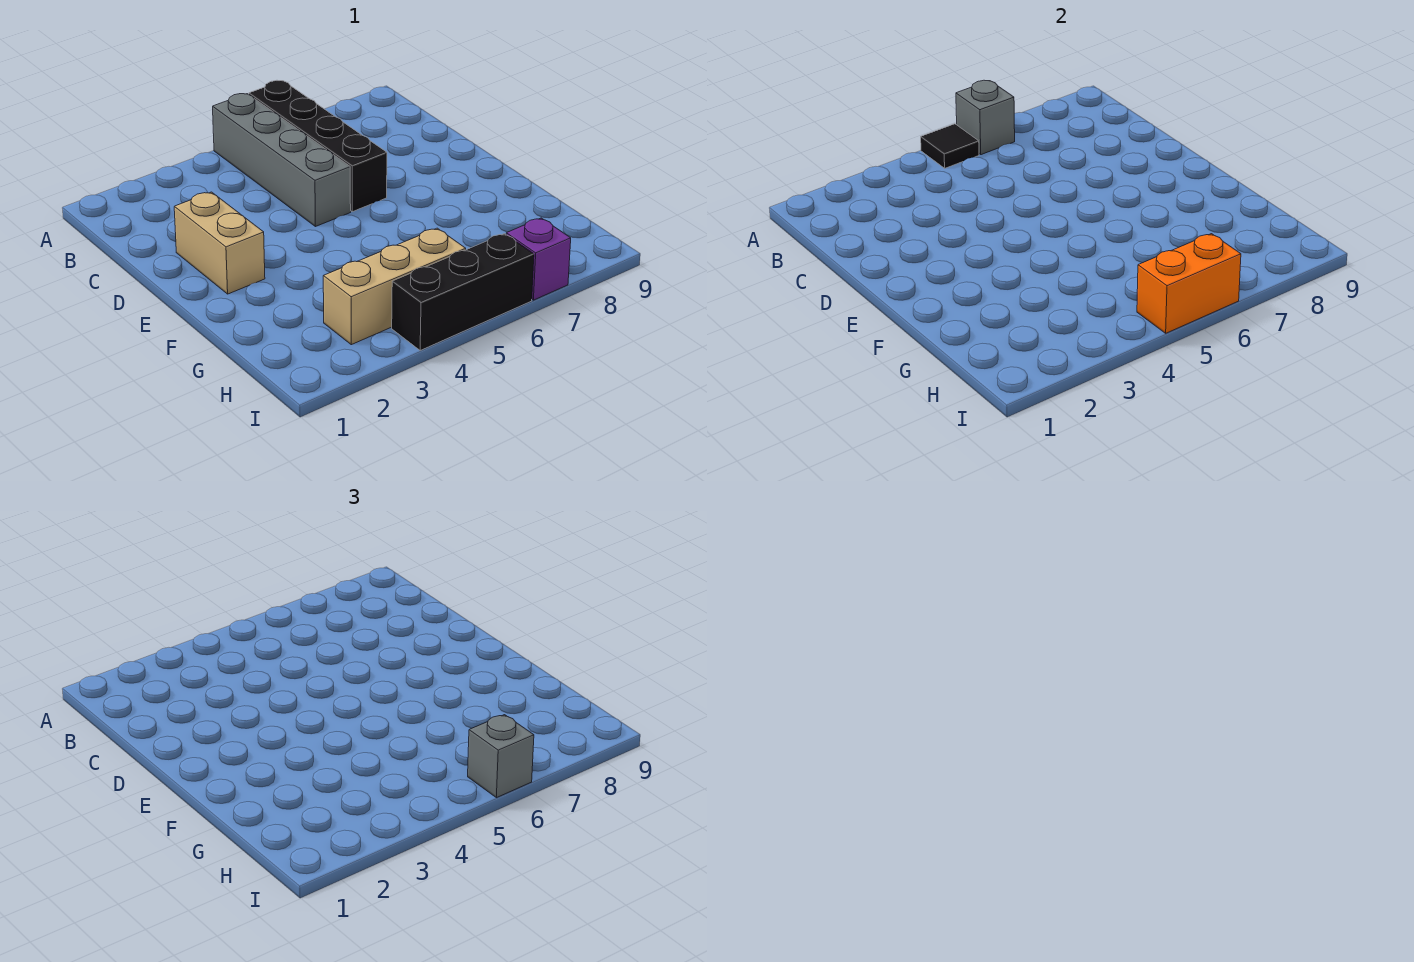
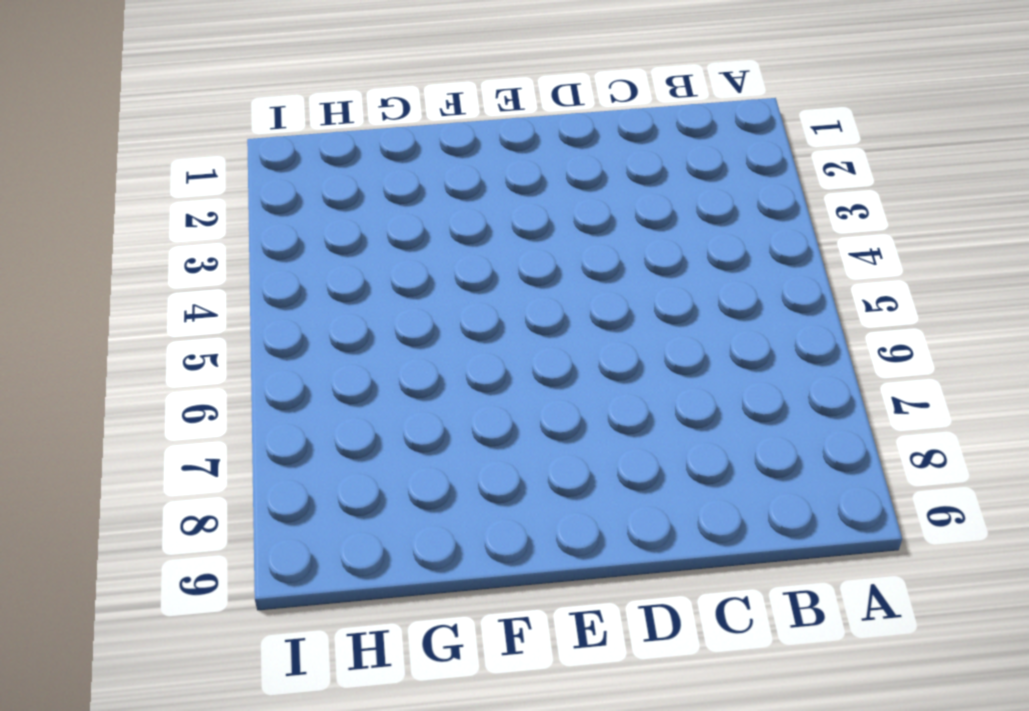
none -> grey brick A5:D5 level 1
none -> black brick A6:D6 level 1

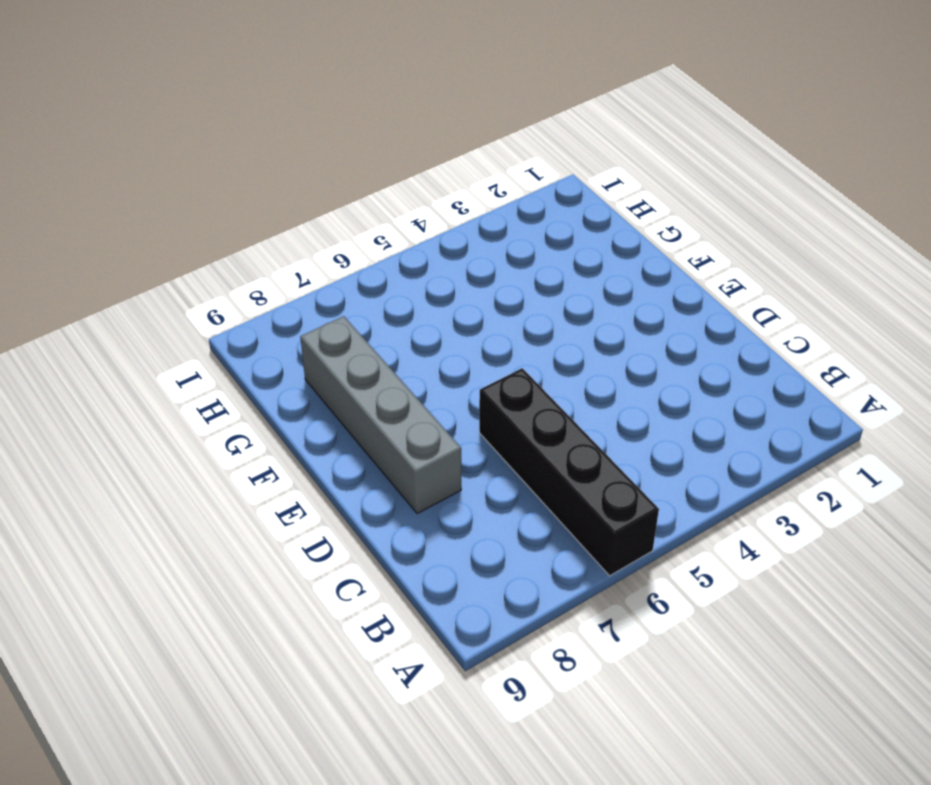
grey brick D8:G8 level 1 -> grey brick A5:D5 level 1
none -> tan brick D2:E2 level 1
none -> tan brick H3:H5 level 1

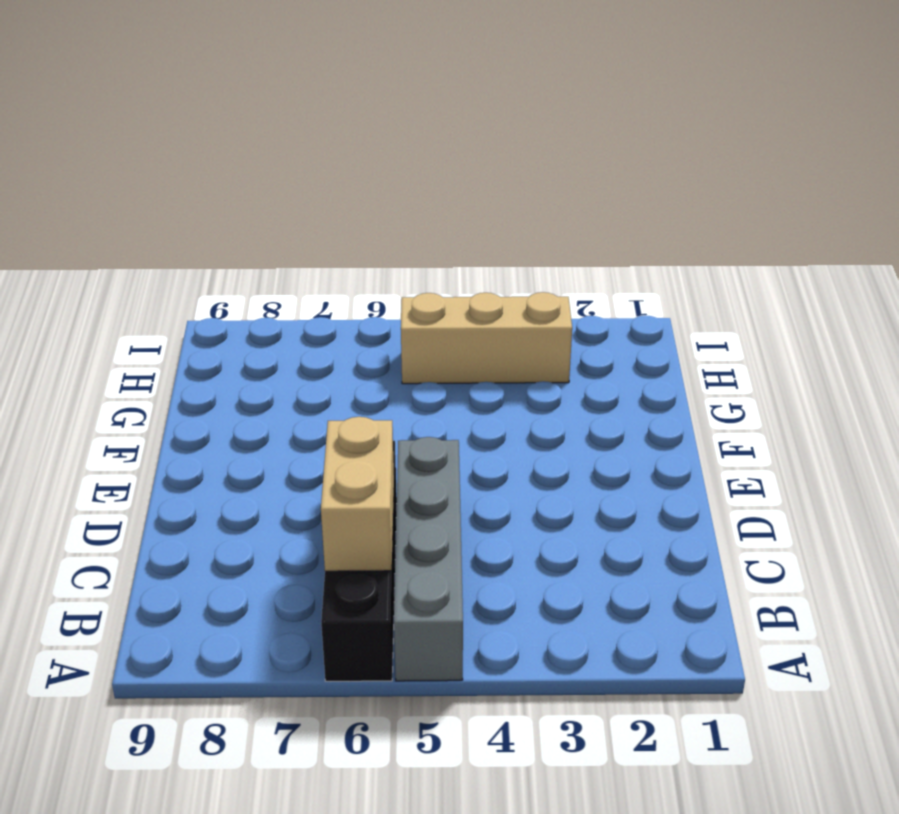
tan brick B6:C6 level 2 -> tan brick D2:E2 level 1
none -> black brick I4:I6 level 1
none -> purple brick I7 level 1

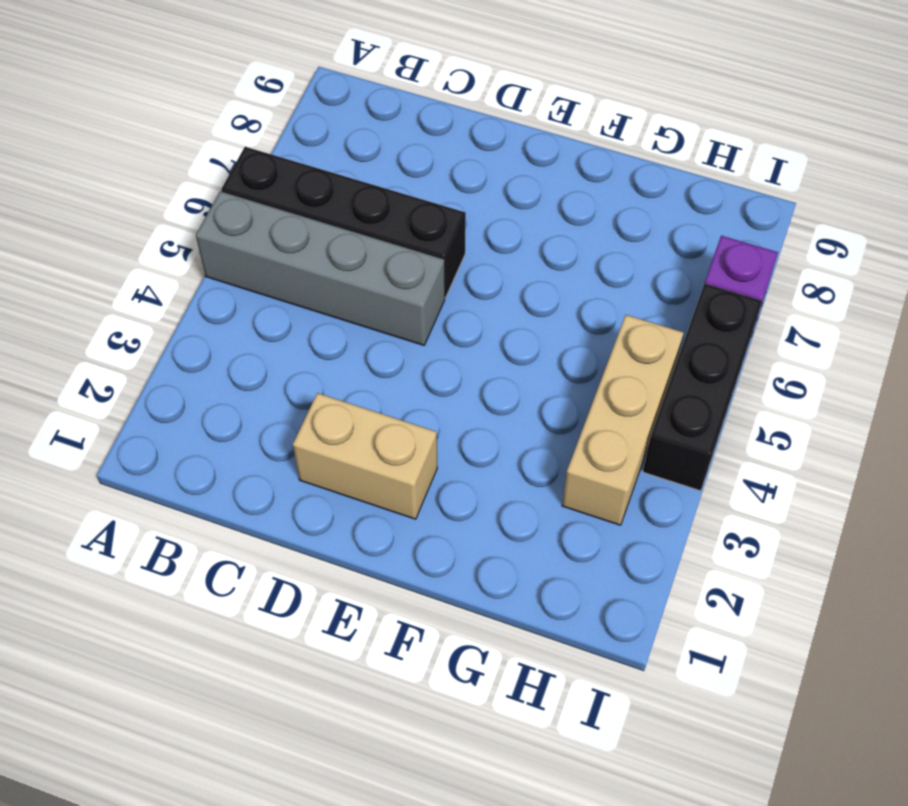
none -> black tile A5 level 2
none -> grey brick A6 level 2

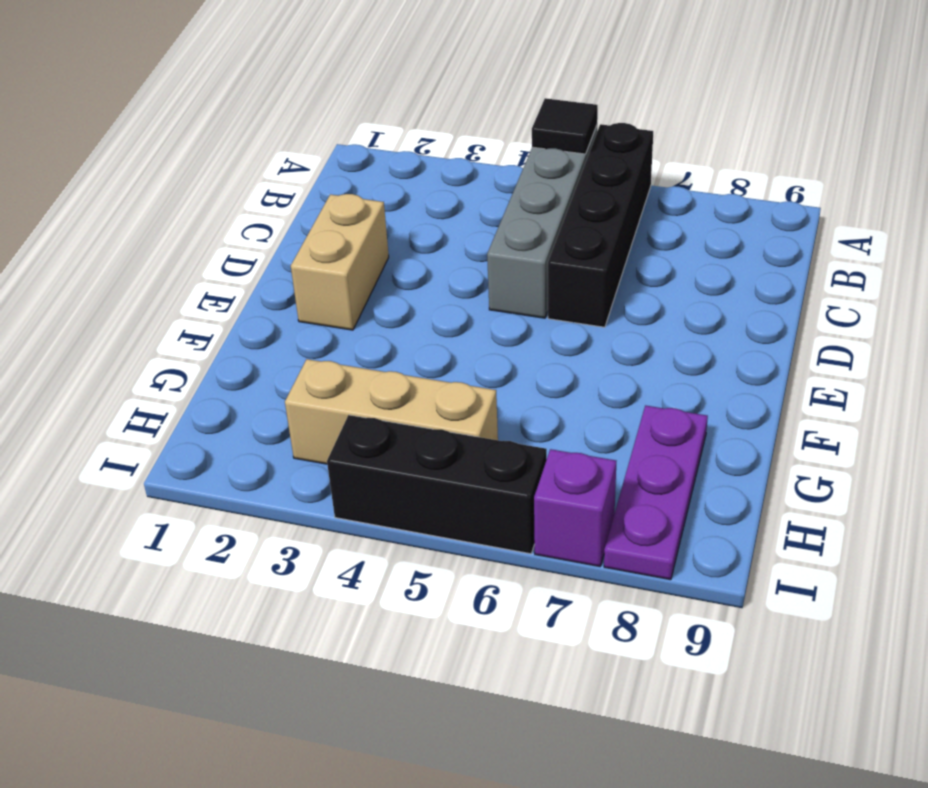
purple plate G8:I8 level 1 -> none
none -> grey brick A6 level 2
none -> orange brick I5:I6 level 2

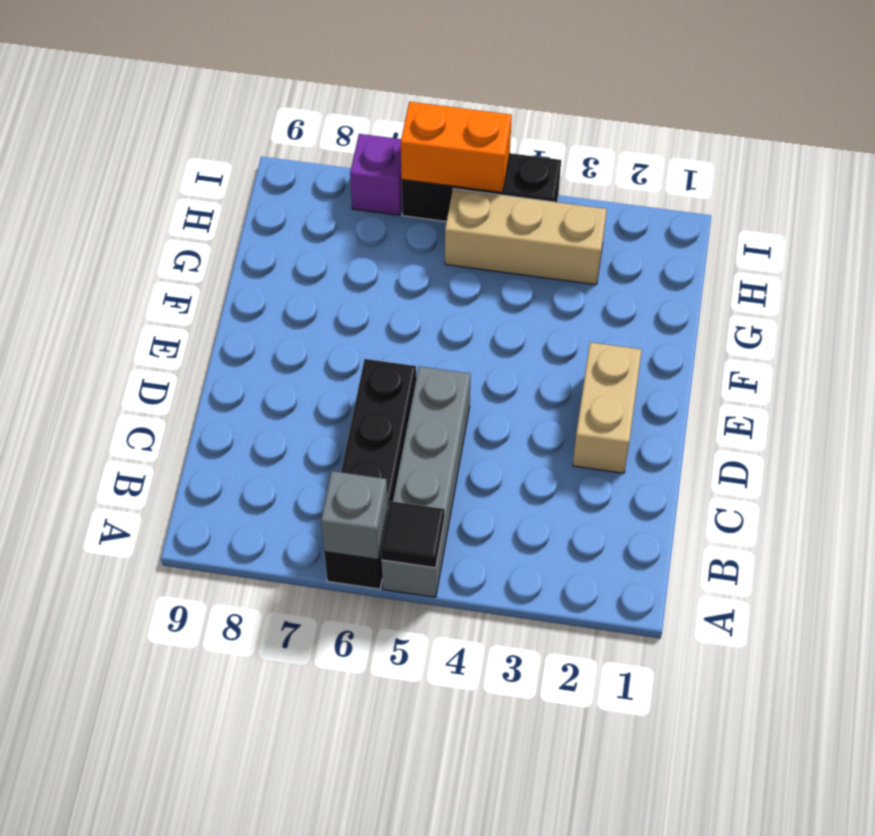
none -> grey brick I6 level 3

